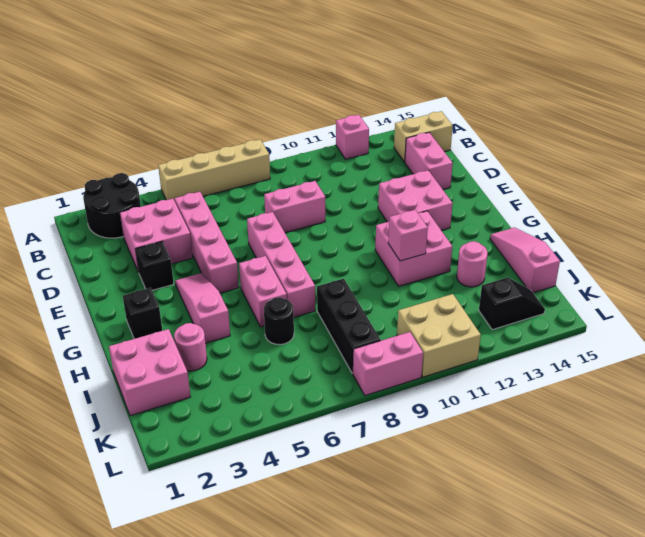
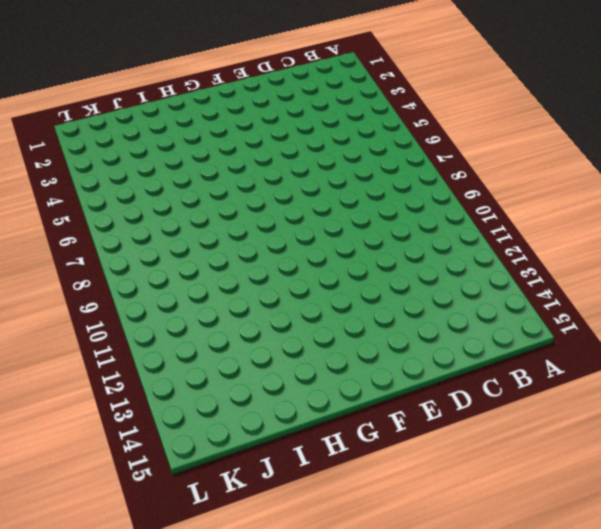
none -> black round brick A2:B3 level 1
none -> tan brick A5:A8 level 1
none -> pink brick A12 level 1

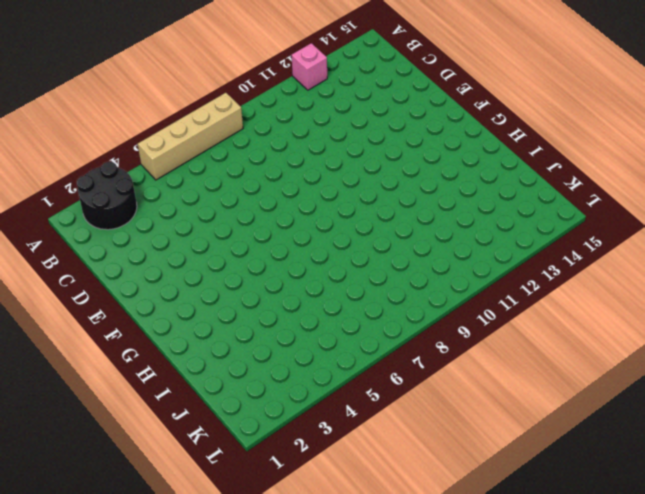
none -> tan brick B14:B15 level 1
none -> pink brick C3:D4 level 1
none -> pink brick C5:F5 level 1

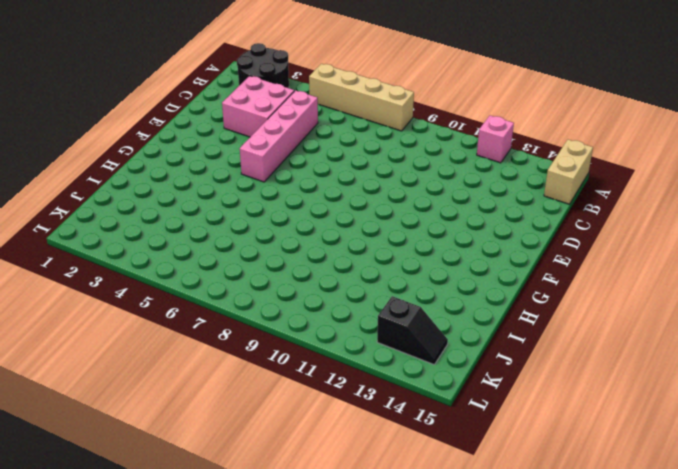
tan brick A15:B15 level 1 -> tan brick B14:B15 level 1
none -> pink brick C14:D14 level 1
none -> pink brick D8:D9 level 1
none -> black brick E3 level 1

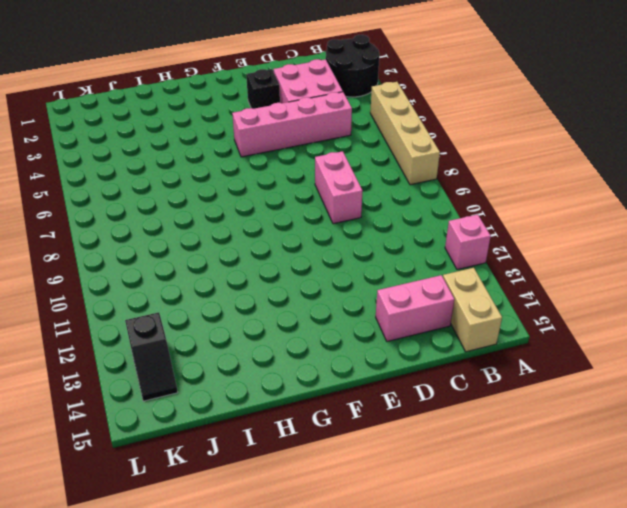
none -> pink brick E7:H7 level 1
none -> pink brick E12:F13 level 1
none -> pink slope F4:H4 level 1 top H

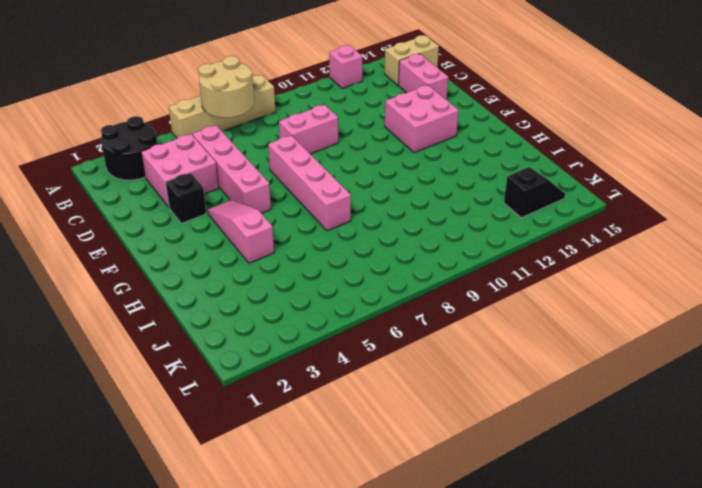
tan round brick A6:B7 level 2 -> none
none -> black brick G2 level 1
none -> pink brick G6:H6 level 1
none -> pink brick G11:H12 level 1

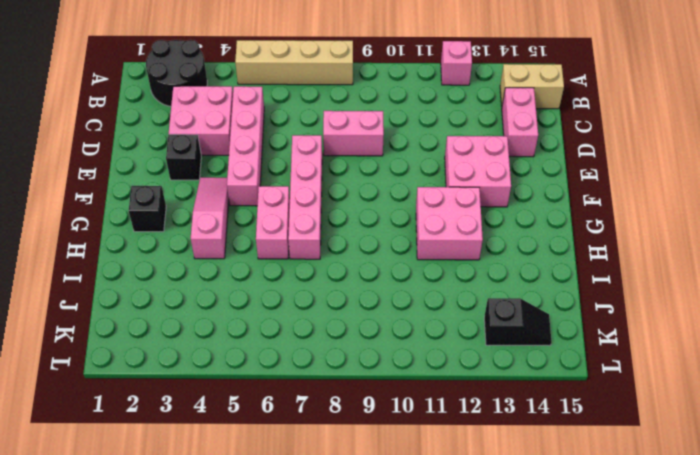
none -> pink slope H15:J15 level 1 top J
none -> pink brick I1:J2 level 1
none -> pink round brick I3 level 1

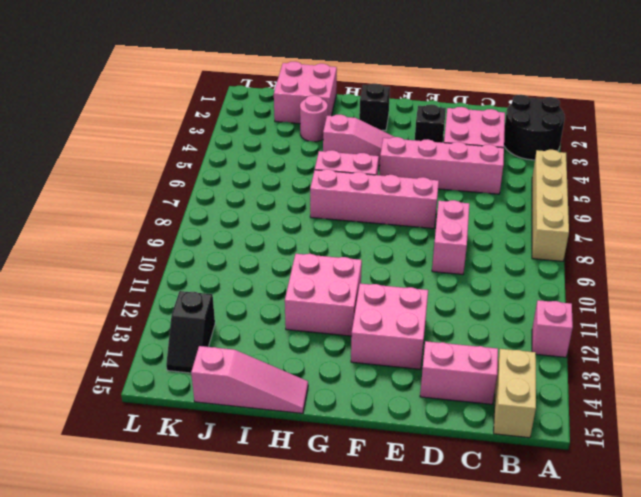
none -> black round brick I6 level 1
none -> black brick I8:K8 level 1
none -> pink round brick I13 level 1

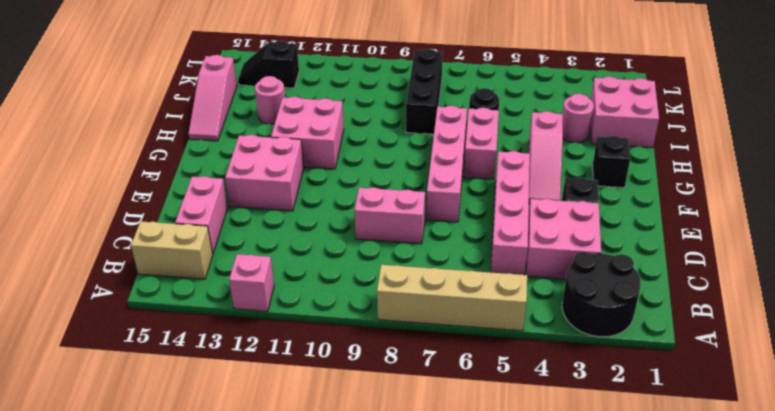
none -> tan brick K10:L11 level 1
none -> pink brick L8:L9 level 1
none -> pink brick H11 level 2

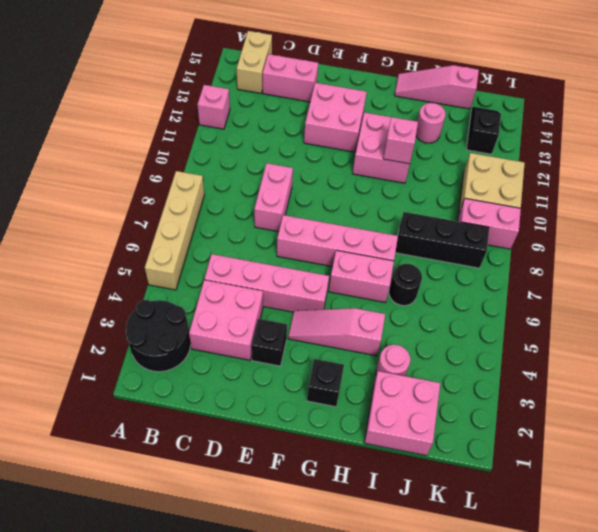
pink brick K9:L9 level 1 -> pink brick L8:L9 level 1

